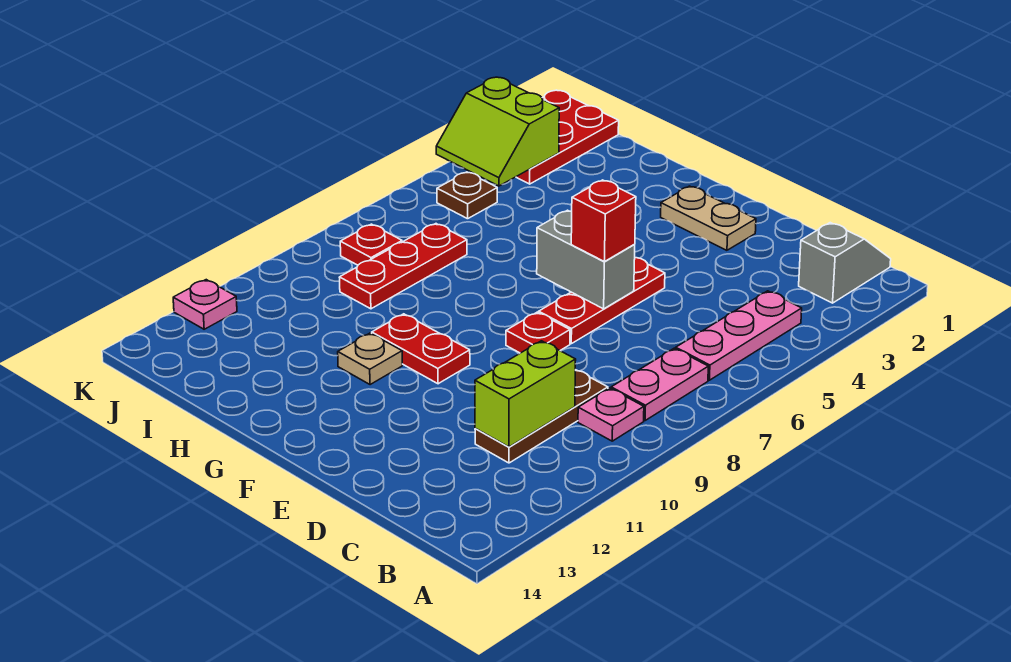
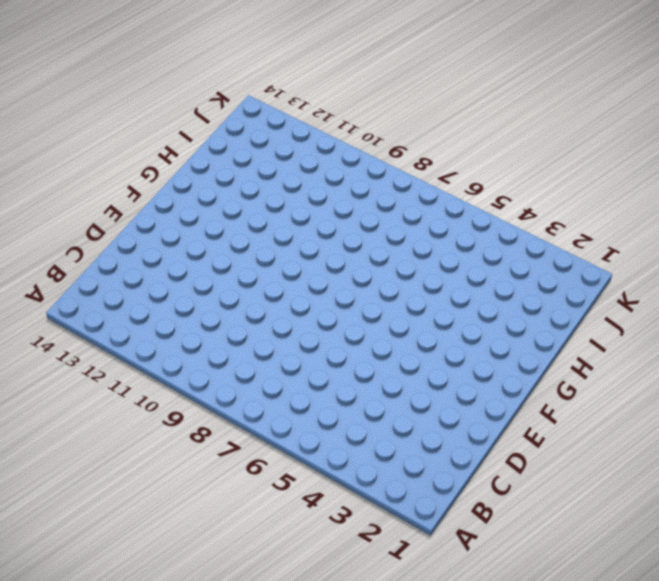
none -> grey slope B1:B2 level 1 top 2
none -> pink plate B4:B6 level 1
none -> pink plate B7:B8 level 1

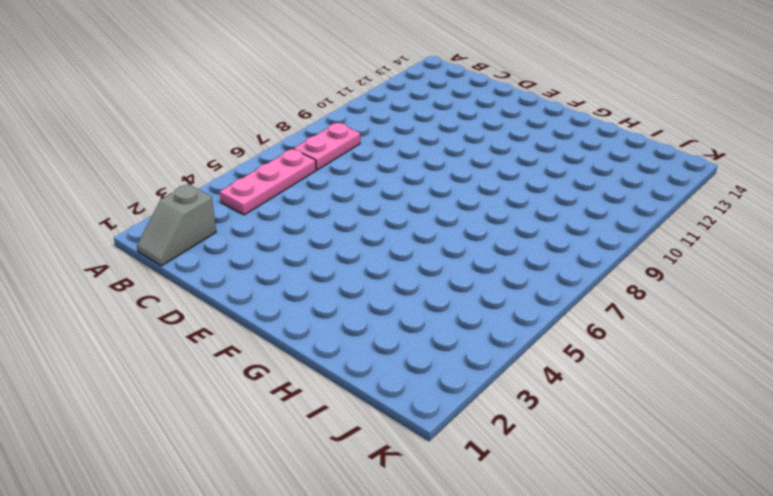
none -> pink plate B9 level 1
none -> brown plate C9:C11 level 1
none -> tan plate E2:F2 level 1

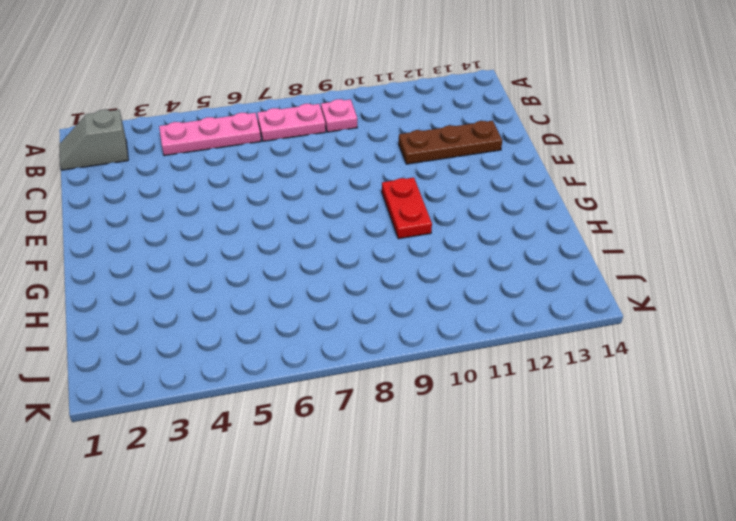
brown plate D11:D13 level 1 -> brown plate C9:C11 level 1
none -> tan plate E2:F2 level 1
none -> red plate E5:E7 level 1
none -> red plate E8 level 1

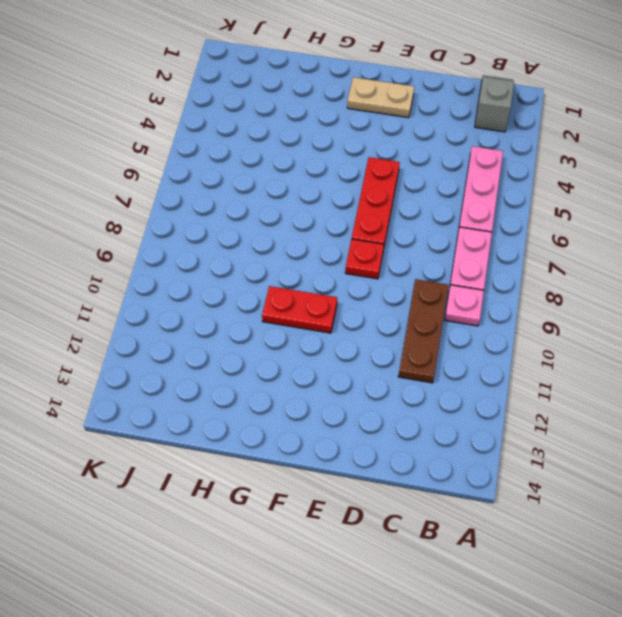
none -> tan plate G11 level 1
none -> red plate I7:I9 level 1
none -> red plate J1:K3 level 1

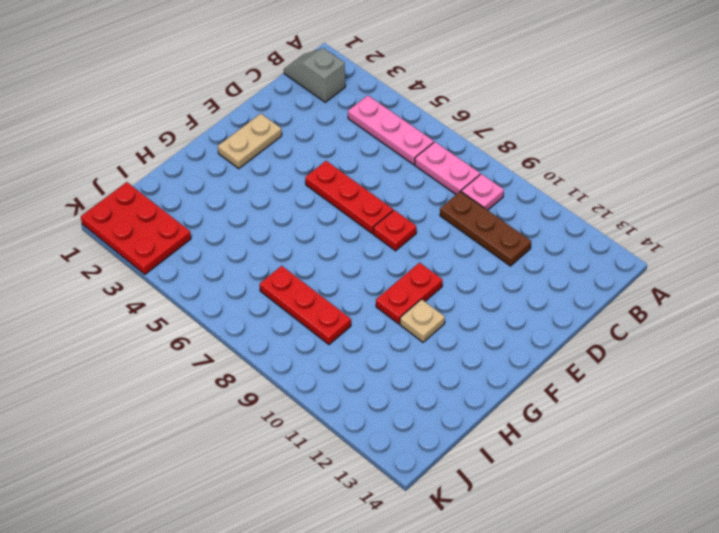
none -> brown plate J5 level 1
none -> red plate J8 level 1
none -> pink plate K12 level 1

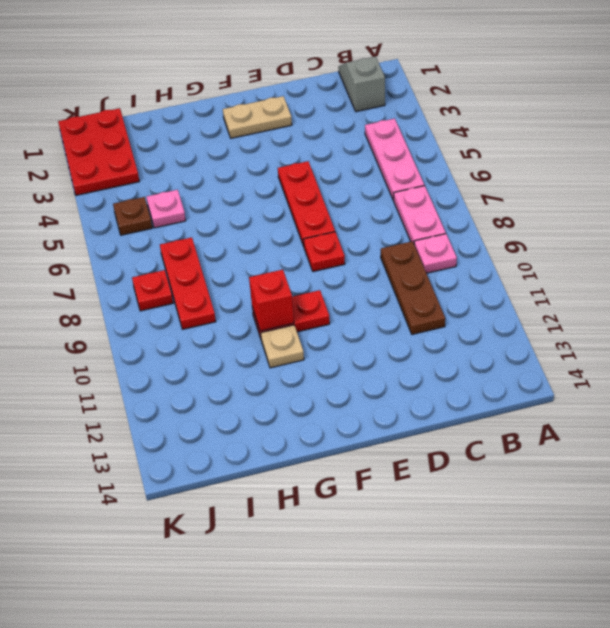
red brick G10 level 2 -> red brick E6 level 3
pink plate I5 level 1 -> pink plate K12 level 1
none -> lime brick C10:C11 level 2
none -> grey brick E6:F6 level 2
none -> lime slope J3:K4 level 2 top 3

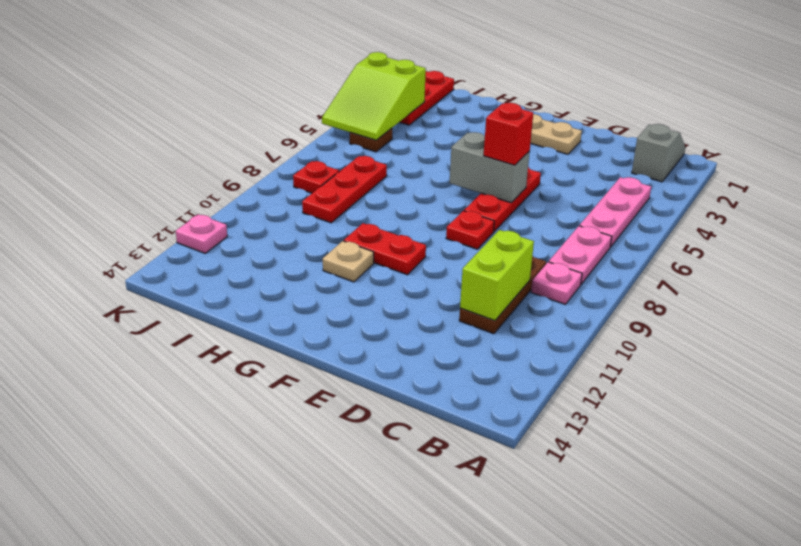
lime slope J3:K5 level 2 top 3 -> lime slope J3:K4 level 2 top 3

